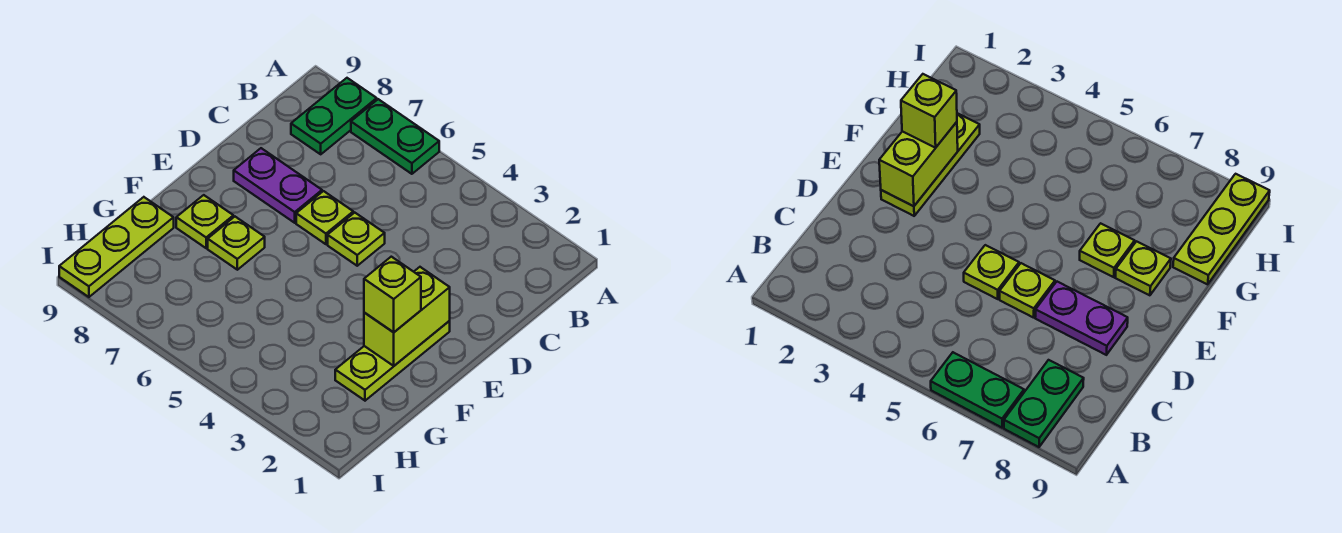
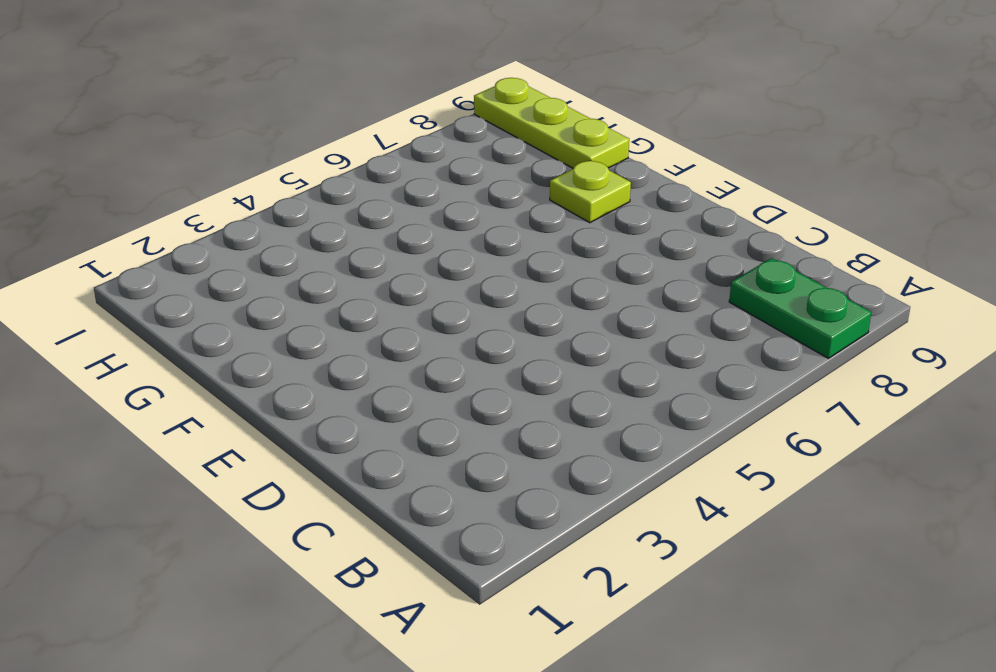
none -> green plate A6:A7 level 1
none -> lime plate D5 level 1

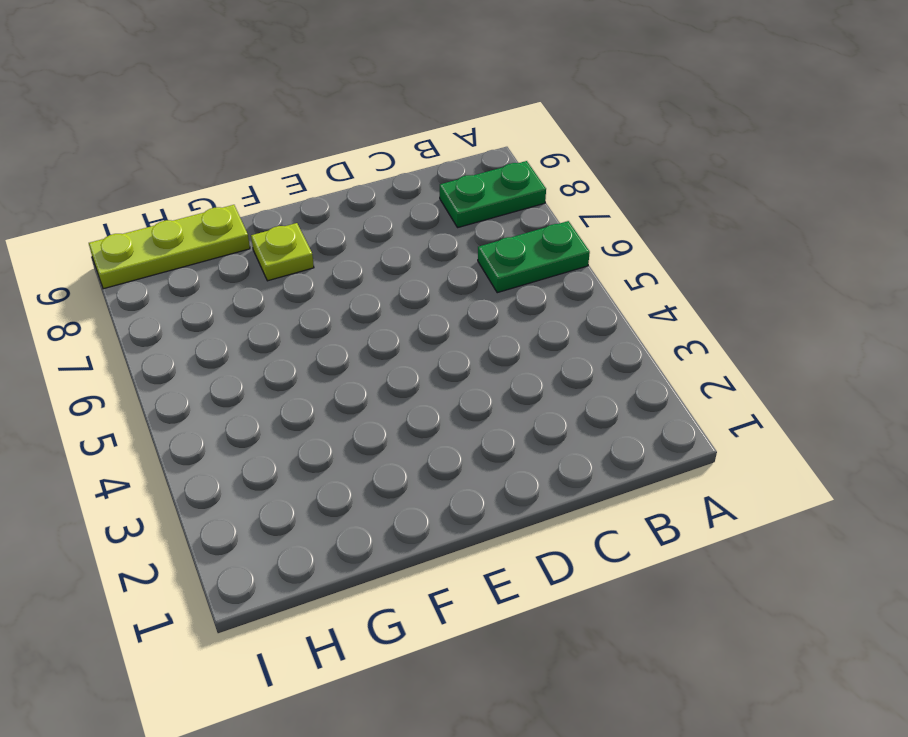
green plate A6:B6 level 1 -> green plate A6:A7 level 1
none -> lime plate D5 level 1
none -> lime plate D6 level 1

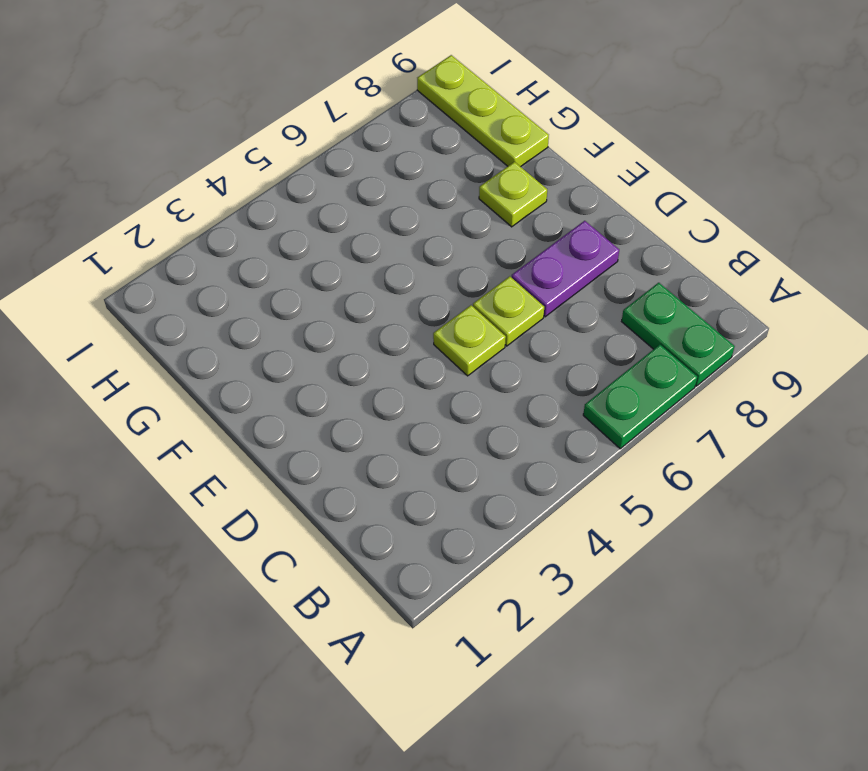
none -> lime plate E2:G2 level 1
none -> lime plate F7 level 1

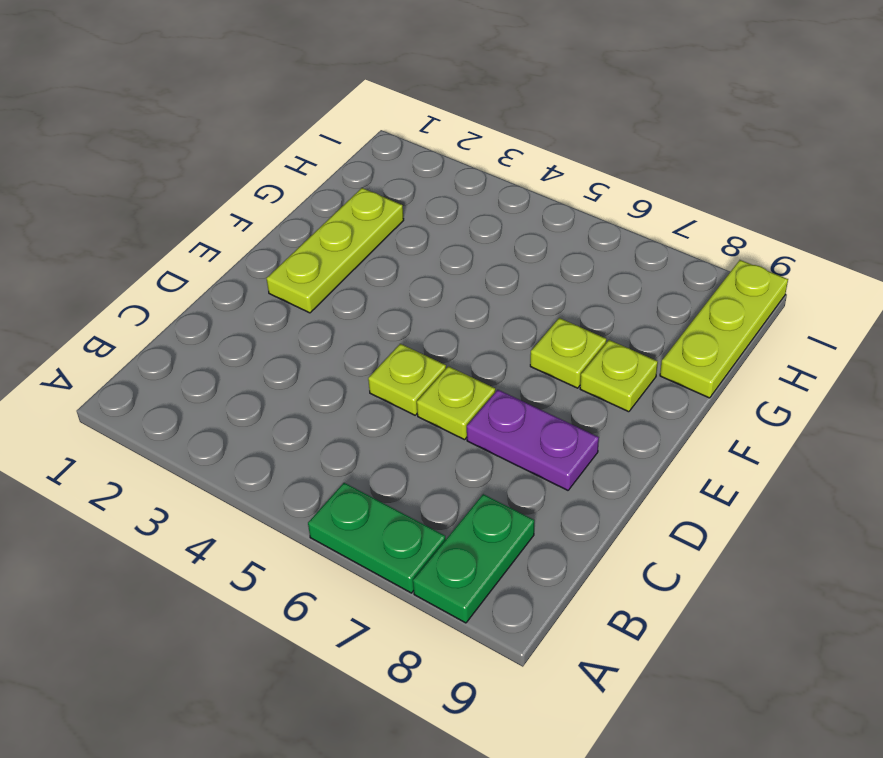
none -> lime brick E2:F2 level 2
none -> lime brick F2 level 3

